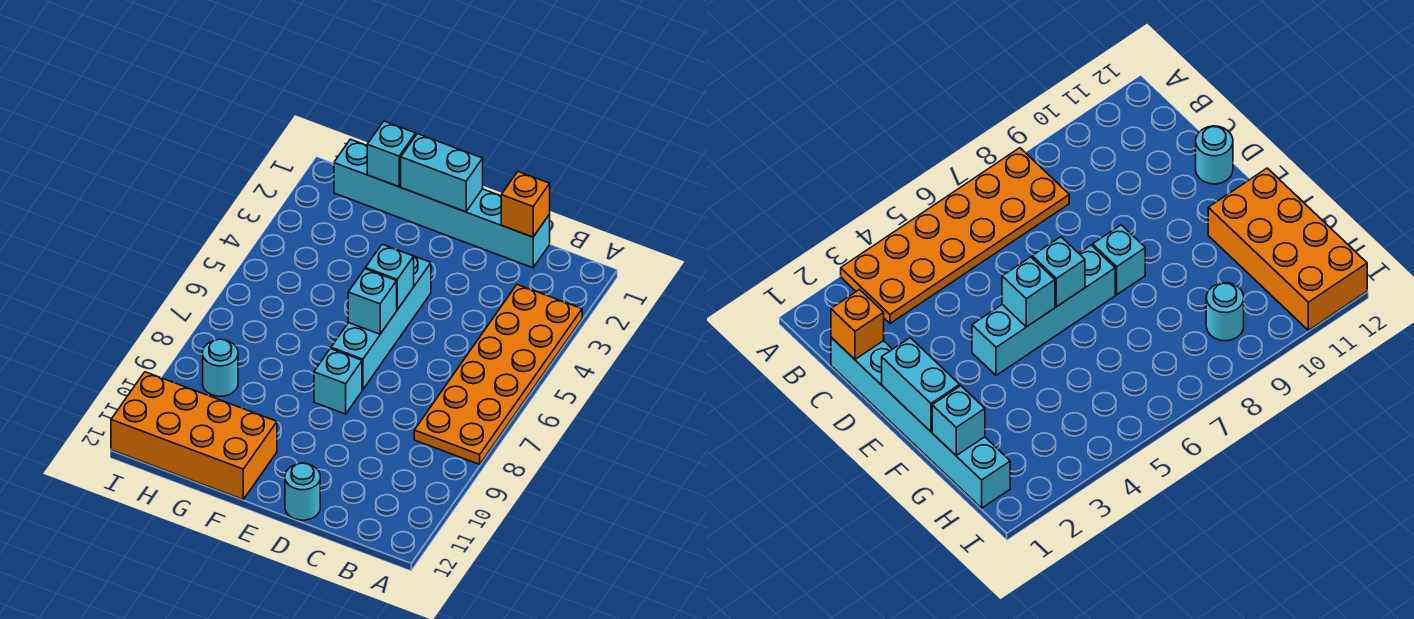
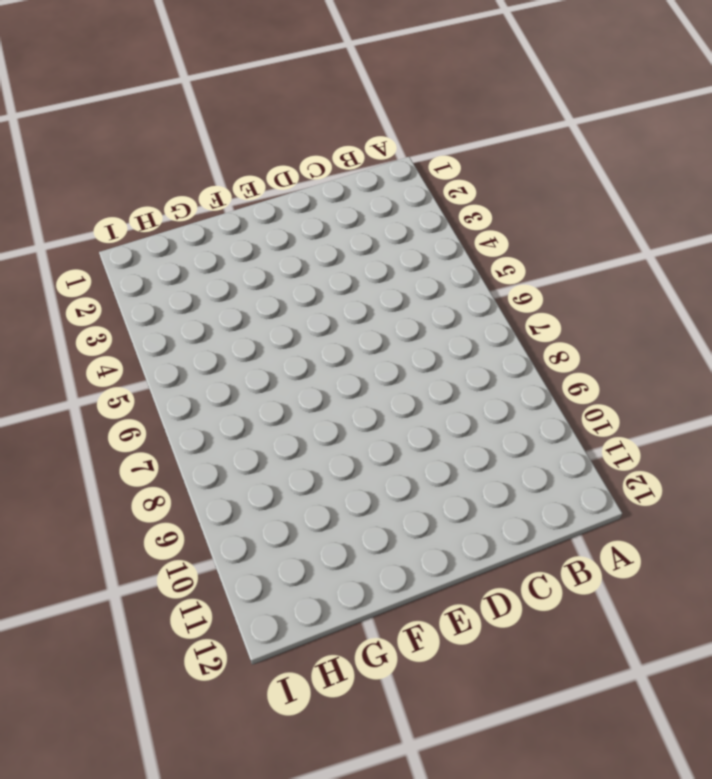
none -> orange plate A3:B8 level 1
none -> cyan brick C1:H1 level 1
none -> cyan round brick D12 level 1

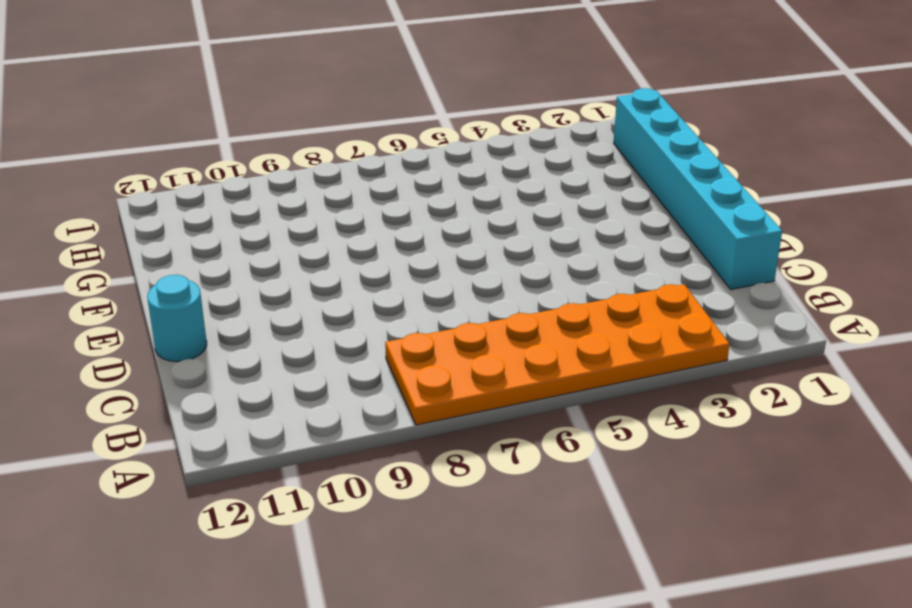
none -> cyan brick E4:E7 level 1
none -> cyan brick E8 level 1
none -> orange brick F11:I12 level 1

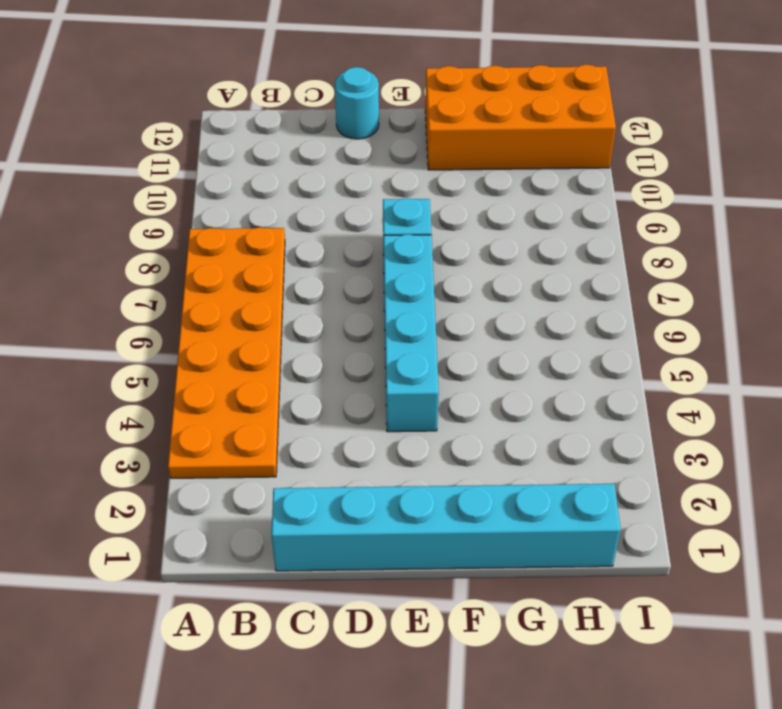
none -> cyan round brick H9 level 1
none -> orange brick C1 level 2
none -> cyan brick E1:F1 level 2

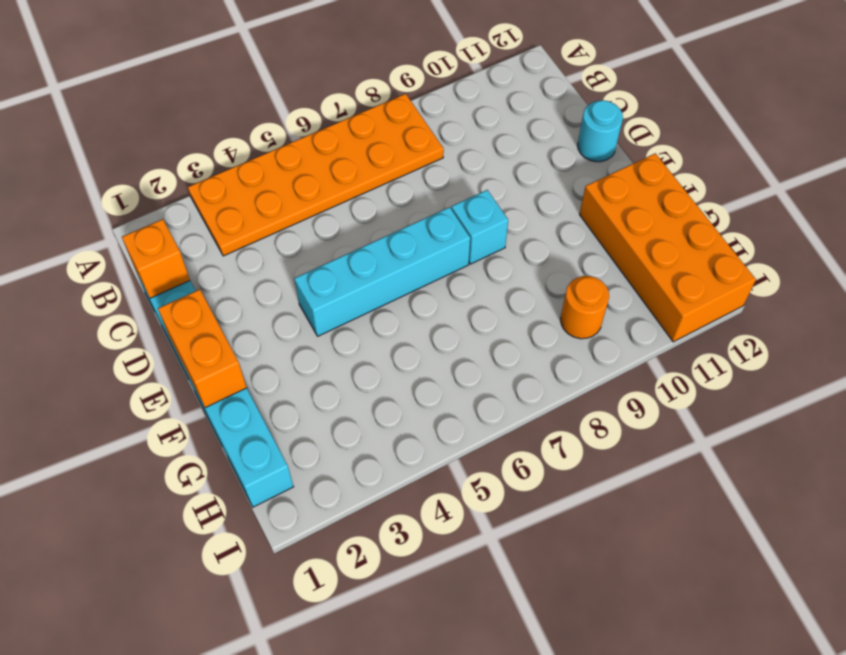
orange brick E1:F1 level 2 -> cyan brick E1:F1 level 2
orange round brick H9 level 1 -> cyan round brick H9 level 1
none -> cyan brick E5 level 2
none -> cyan brick E6 level 2
none -> cyan brick G1 level 2

